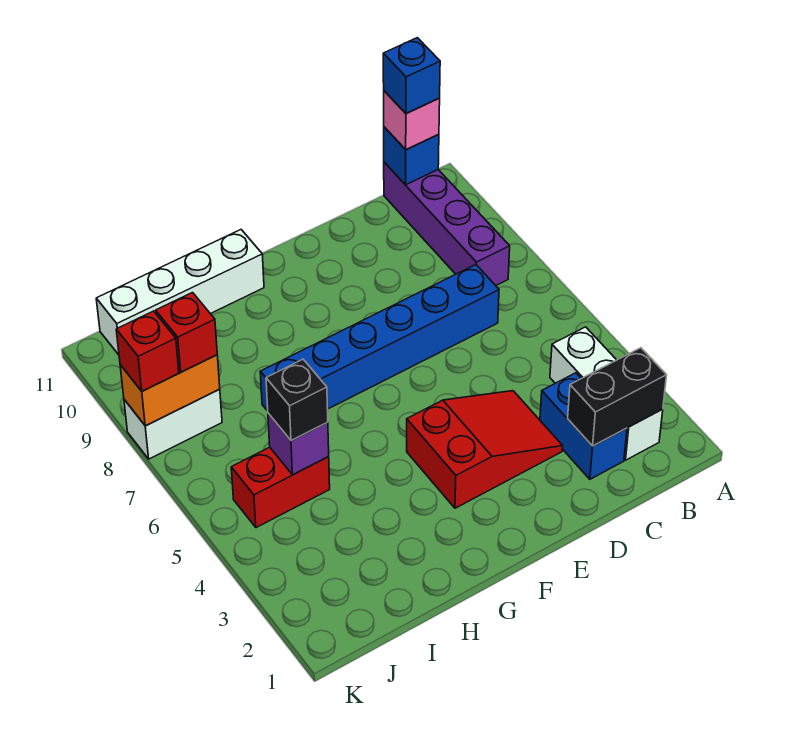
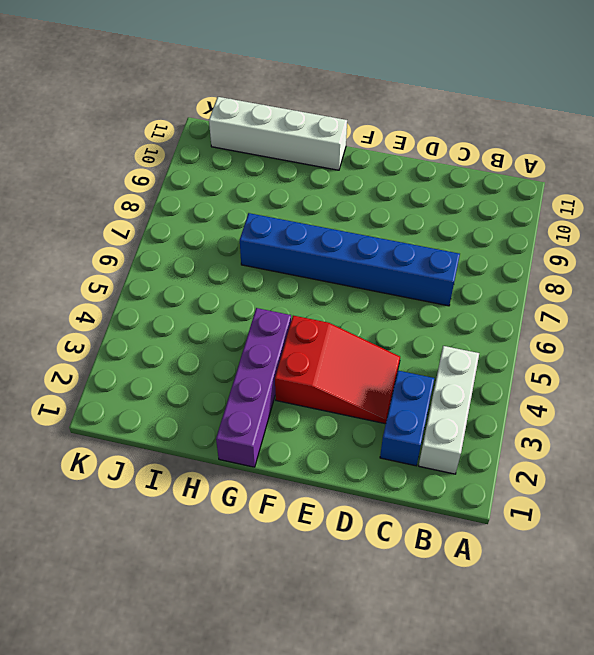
purple brick G1:G4 level 1 -> purple brick B8:B11 level 1
none -> red brick I5:J5 level 1
none -> white brick J8:K8 level 1
none -> black brick B2:C2 level 2

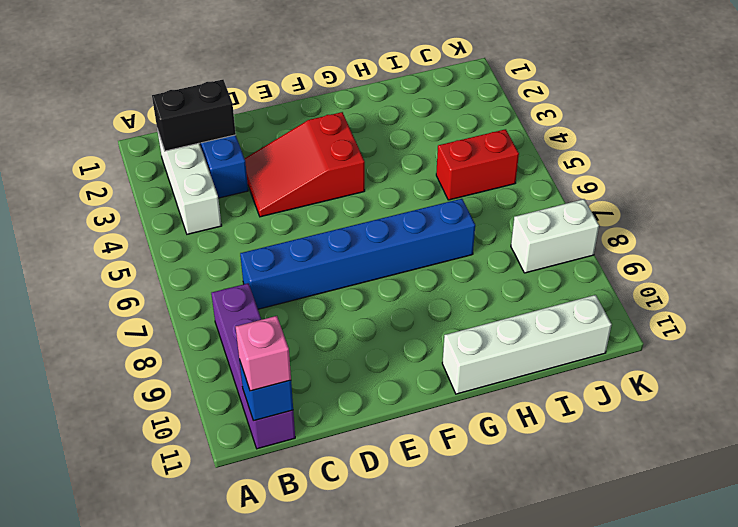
none -> purple brick I5 level 2
none -> orange brick J8:K8 level 2
none -> black brick I5 level 3

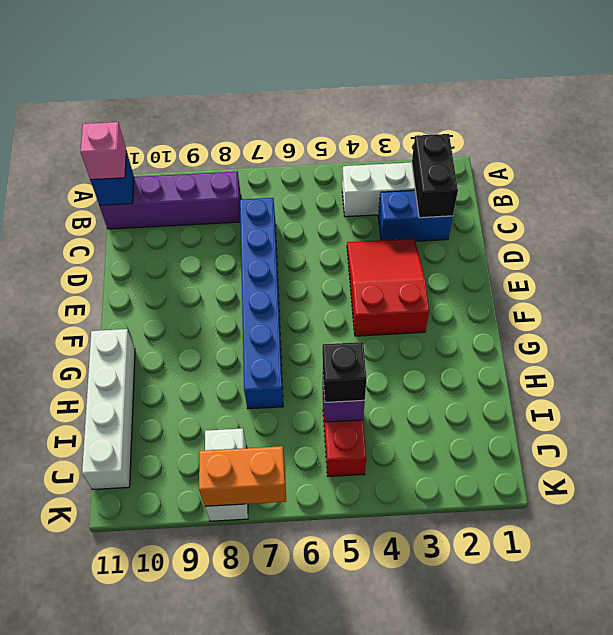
orange brick K7:K8 level 2 -> orange brick J8:K8 level 2
none -> red brick J8 level 3
none -> red brick K8 level 3
none -> blue brick B11 level 4

